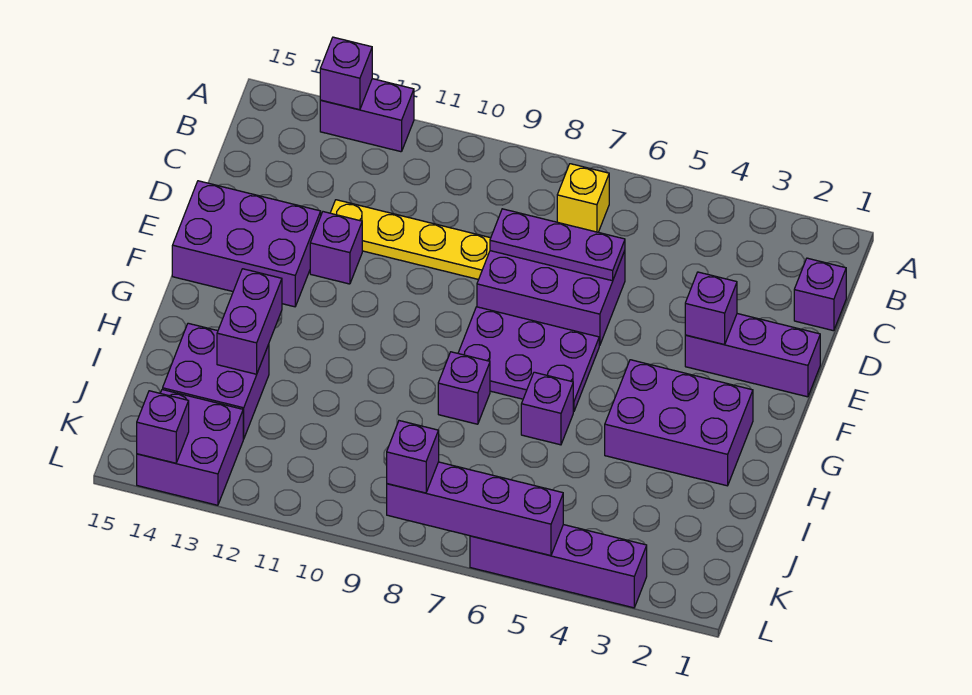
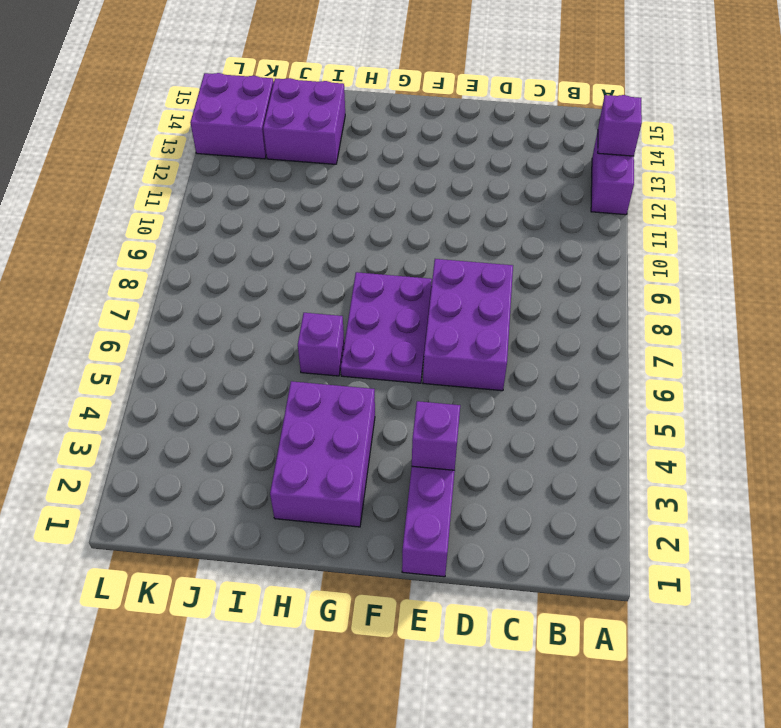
none -> yellow brick B7 level 1
none -> purple brick C1 level 1
none -> yellow plate D9:D12 level 1

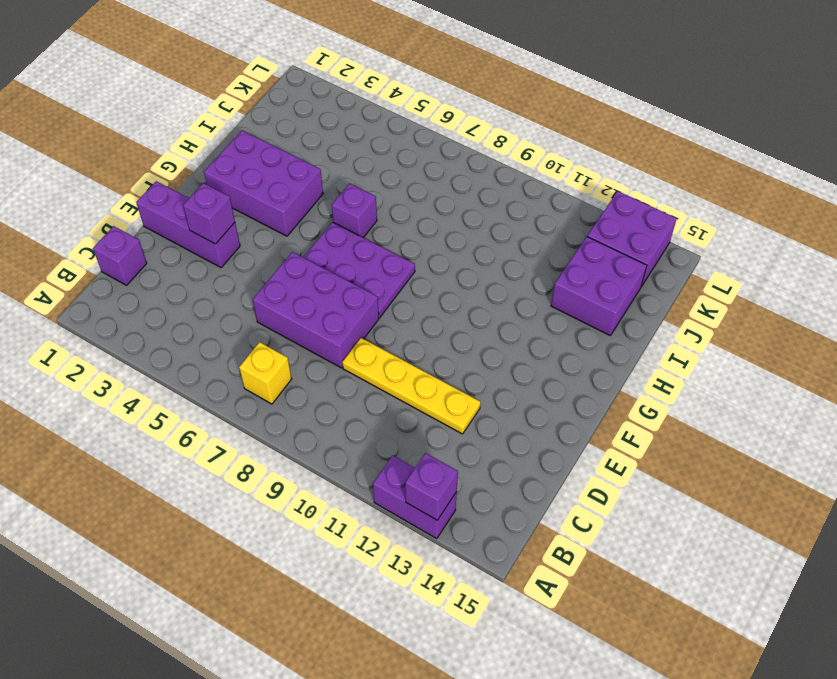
none -> purple brick E12 level 1
none -> purple brick E13:F15 level 1
none -> purple brick H8 level 1

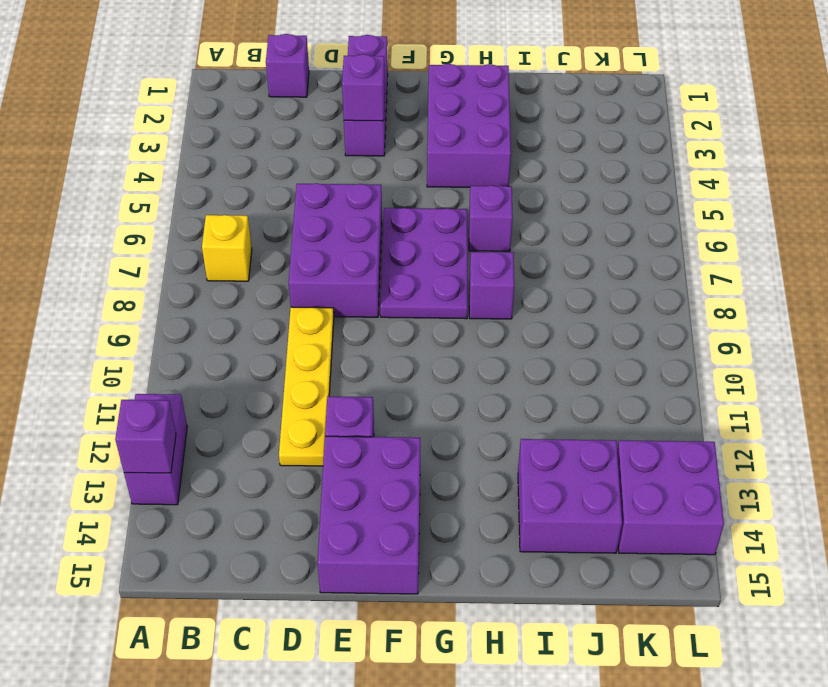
none -> purple brick L3:L6 level 1
none -> purple plate D6:D8 level 2
none -> purple brick H13:I13 level 2

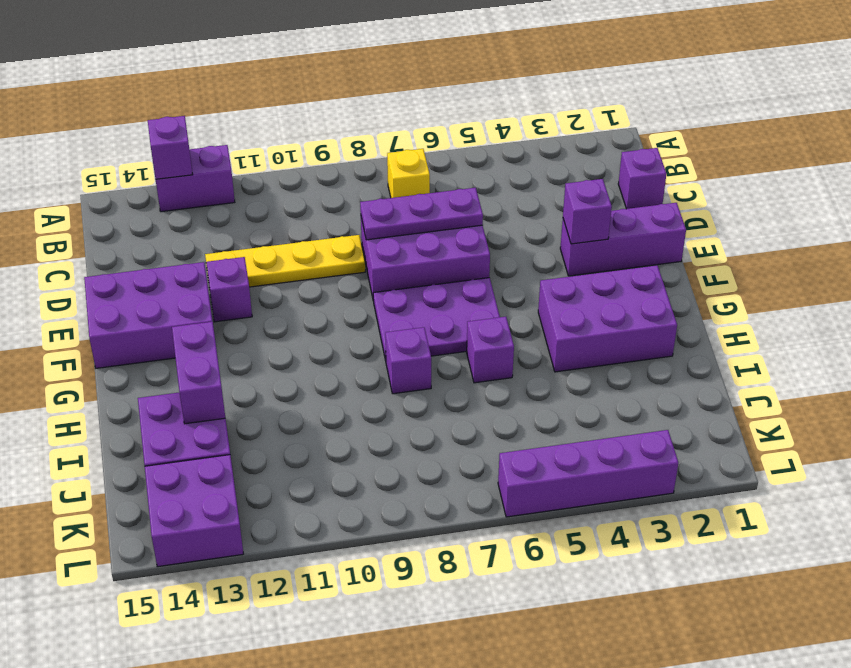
none -> purple brick L5:L8 level 2
none -> purple brick L14 level 2
none -> purple brick L8 level 3

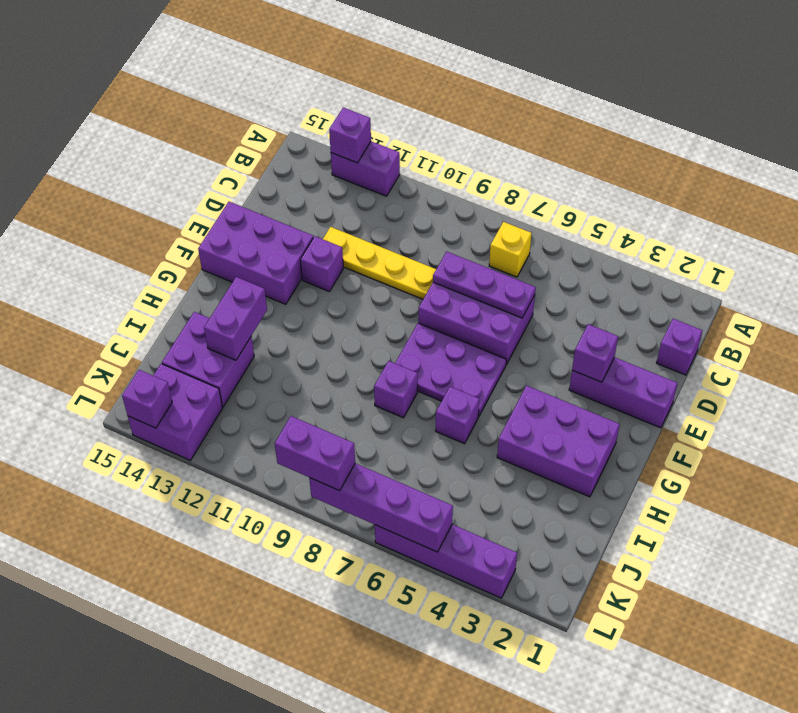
purple brick L8:L9 level 3 -> purple brick L8 level 3

